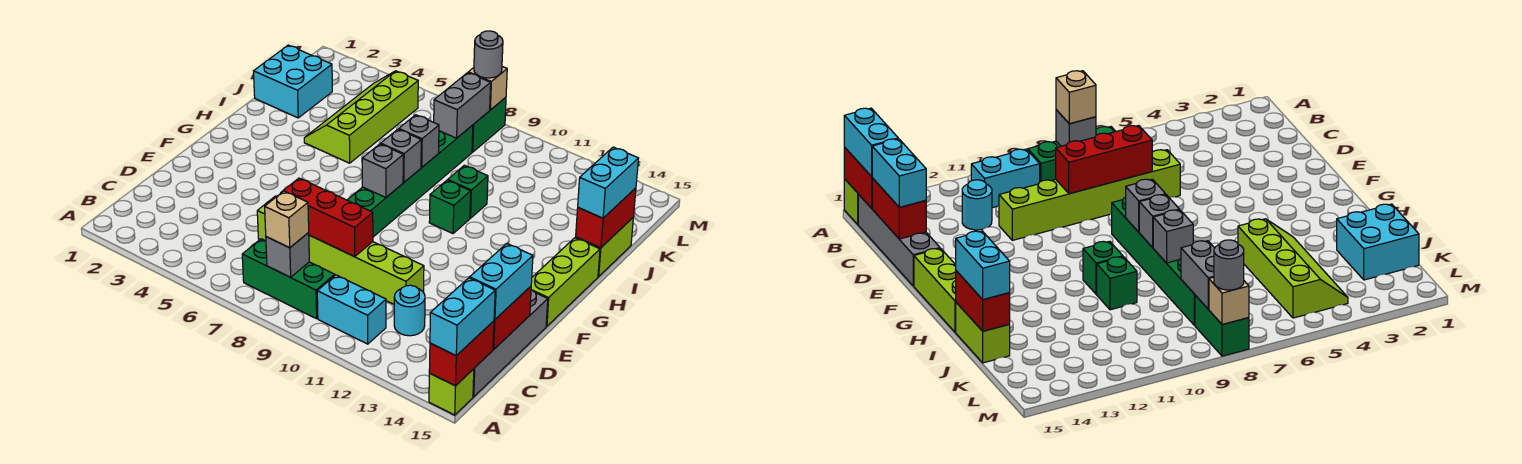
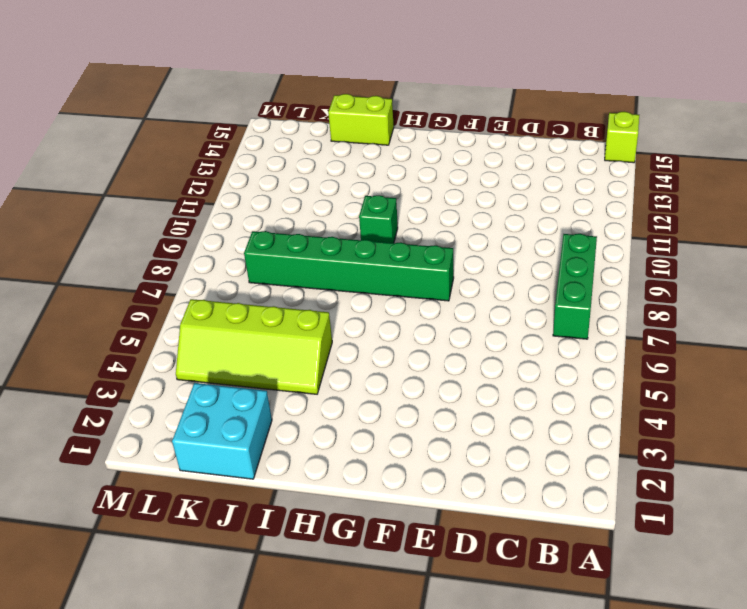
none -> cyan brick B10:B11 level 1
none -> grey brick B15:E15 level 1
none -> cyan round brick C12 level 1

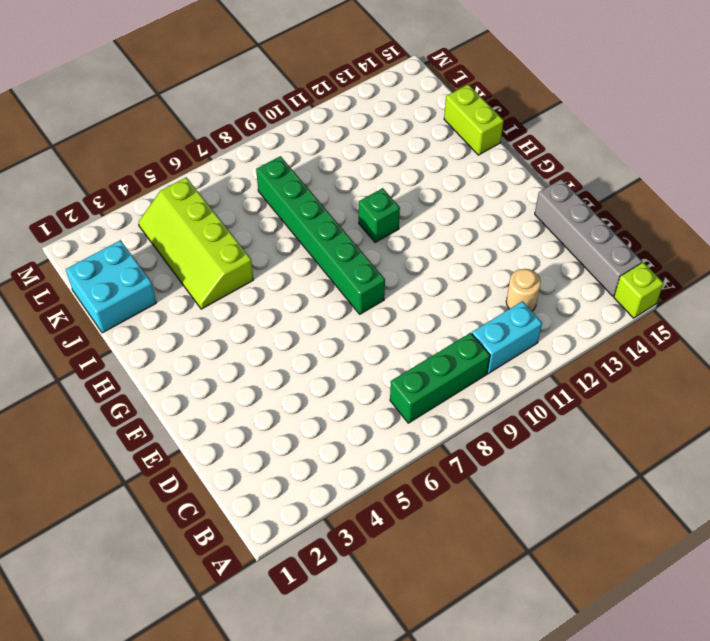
tan round brick C12 level 1 -> cyan round brick C12 level 1
none -> lime brick D6:D11 level 1
none -> lime brick F15:H15 level 1
none -> green brick I10 level 1

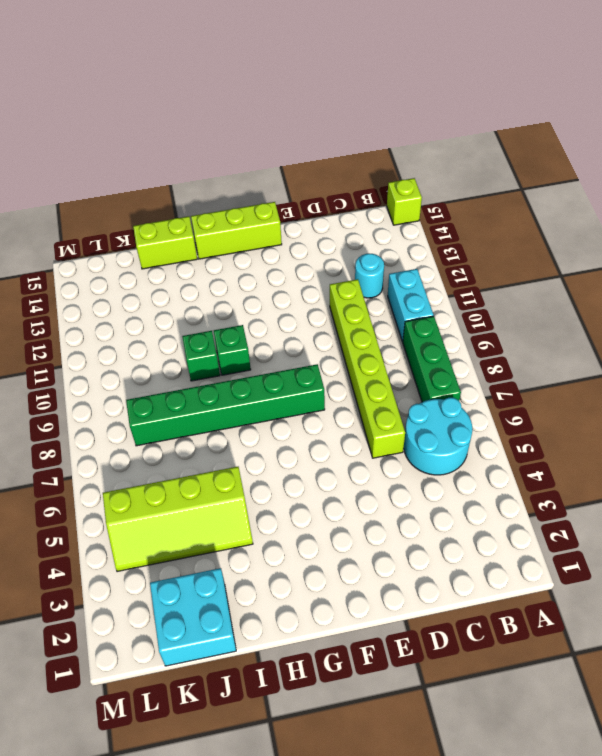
cyan round brick B5:C6 level 1 -> none
none -> grey brick B15:E15 level 1
none -> green brick L8:M8 level 1
none -> red brick A15:B15 level 2

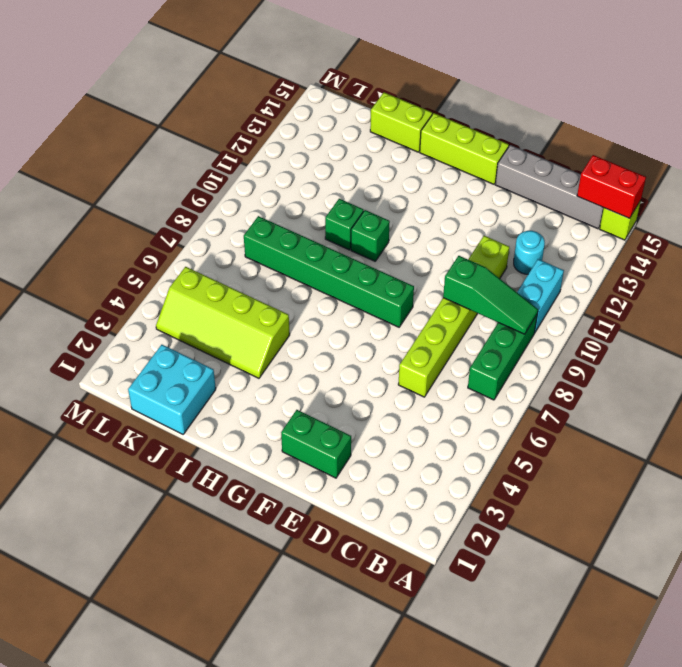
green slope B9:D9 level 2 top D -> red brick D7:D9 level 2
green brick E2:F2 level 1 -> green brick L8:M8 level 1
none -> grey brick B8 level 2
none -> red brick C15:D15 level 2
none -> grey brick G8 level 2

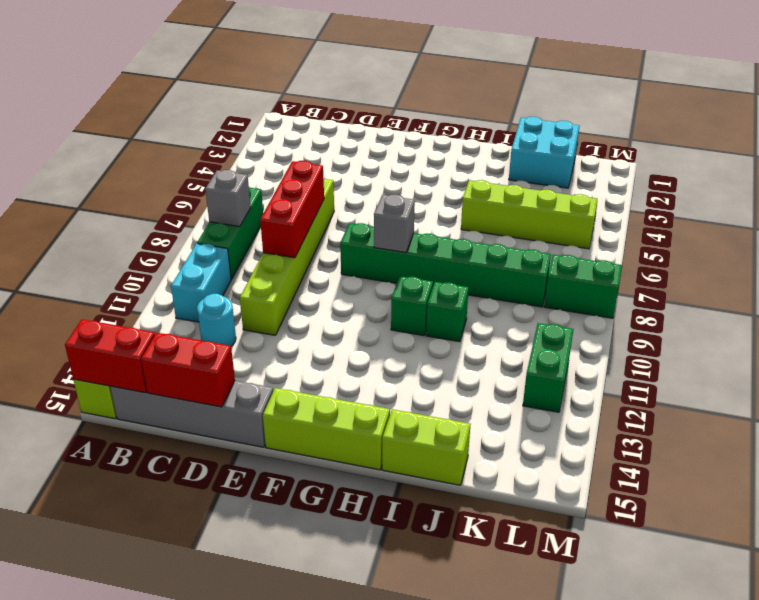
green brick L11:L12 level 1 -> none
none -> grey brick H8 level 2
none -> grey brick I8 level 2
none -> red brick I15:J15 level 2

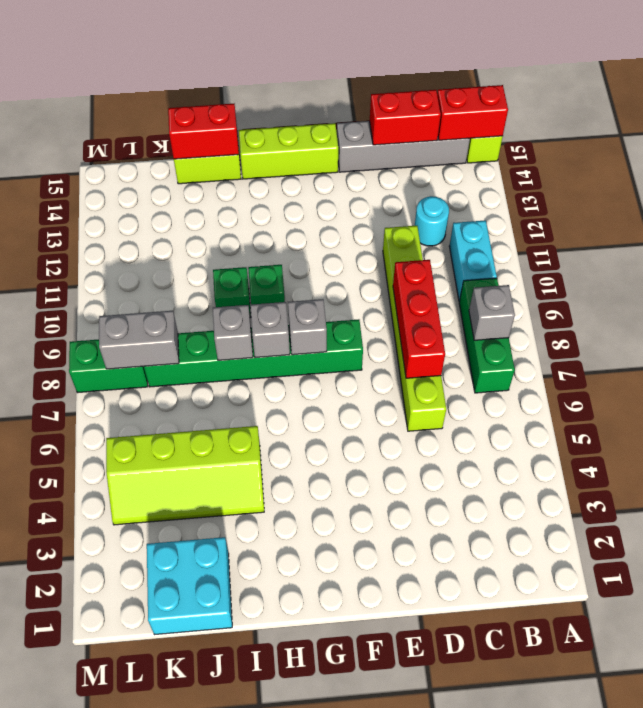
none -> tan brick M8 level 2
none -> cyan brick A15:B15 level 3
none -> tan brick B8 level 3

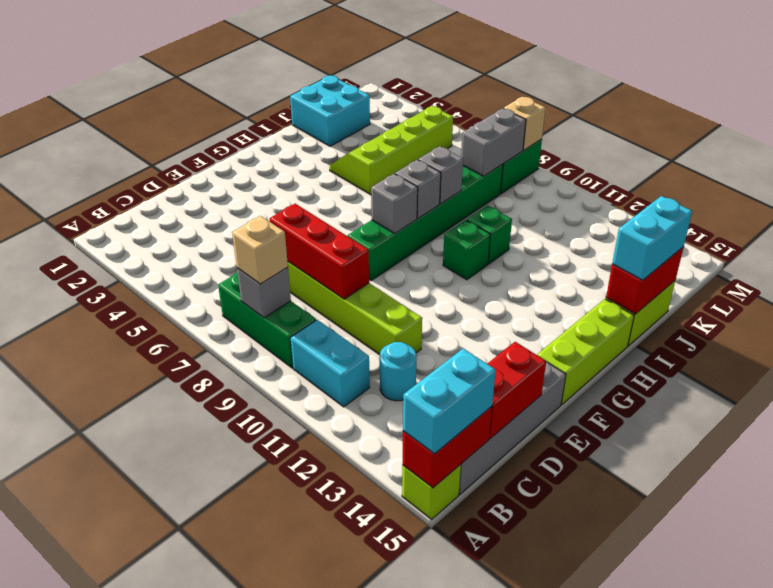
none -> cyan brick C15:D15 level 3
none -> grey round brick M8 level 3

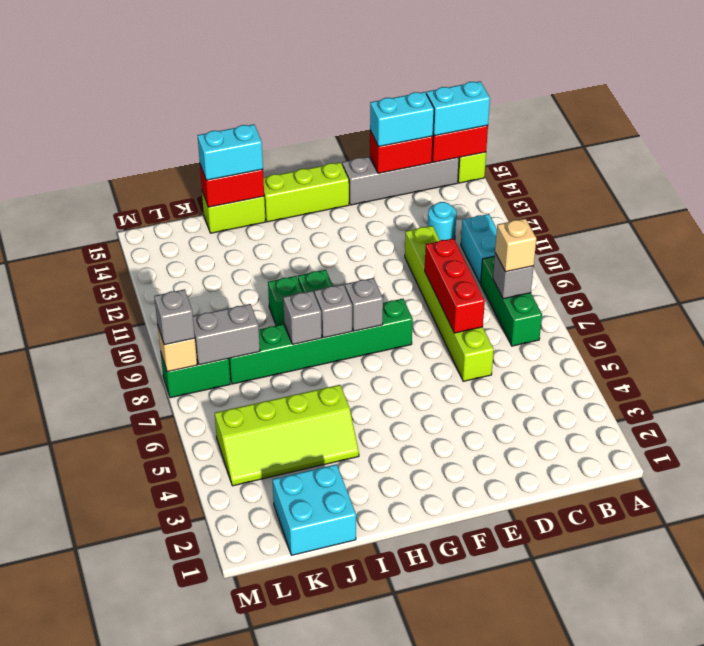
grey brick M8 level 3 -> grey round brick M8 level 3

